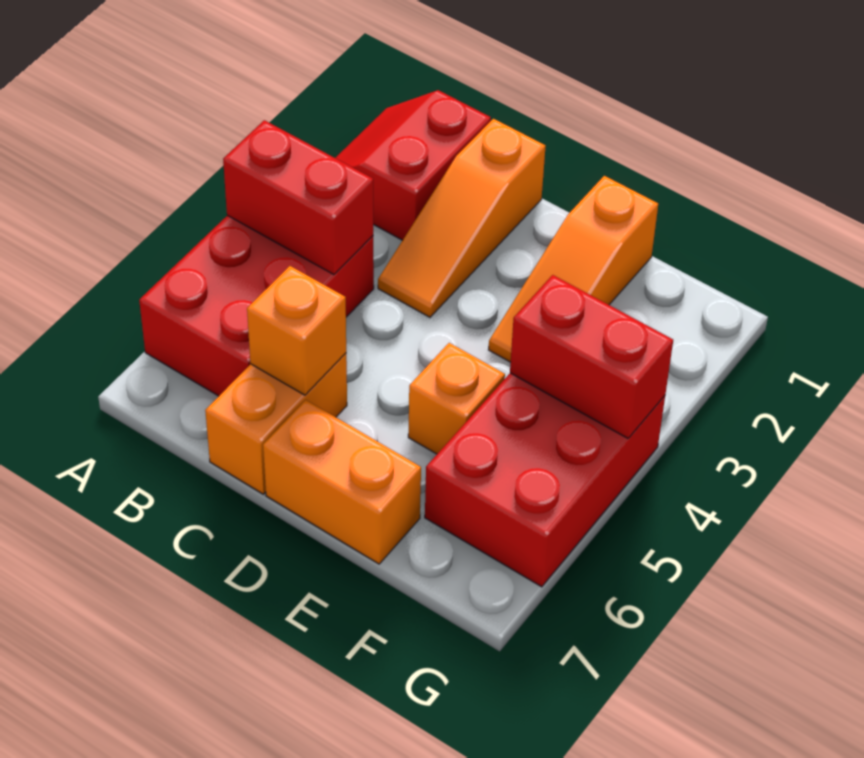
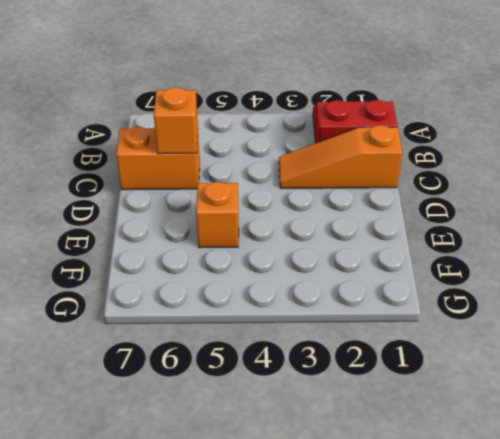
none -> red brick A4:B6 level 1
none -> orange brick D7:E7 level 1

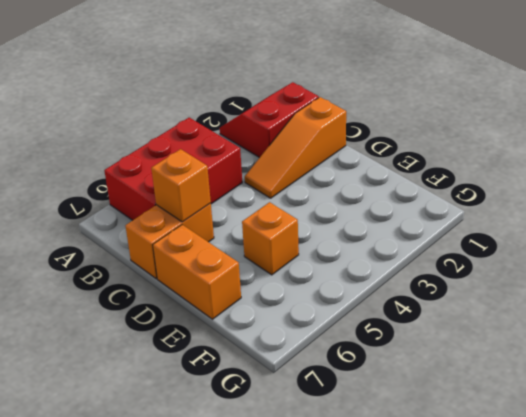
none -> orange slope E1:E3 level 1 top 1
none -> red brick F4:G6 level 1

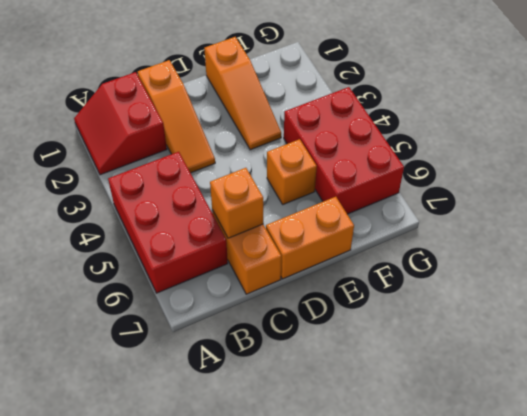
none -> red brick A4:B4 level 2
none -> red brick F4:G4 level 2

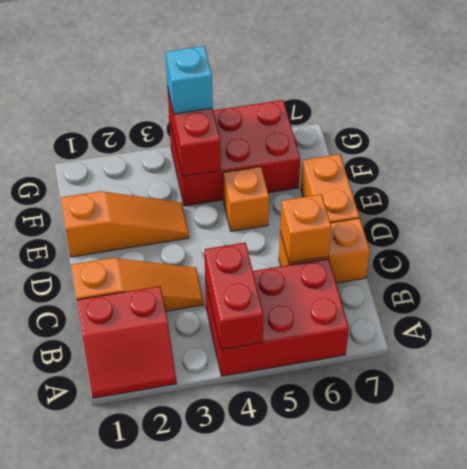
cyan brick G4 level 3 -> none

